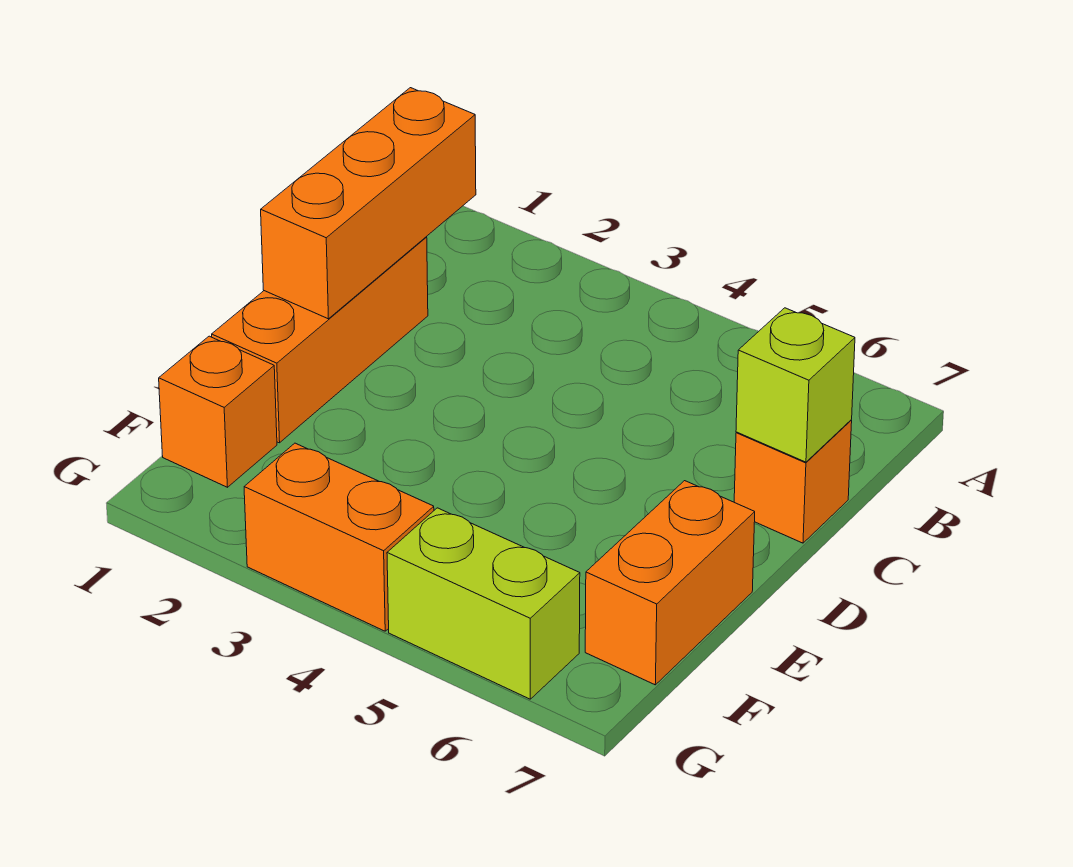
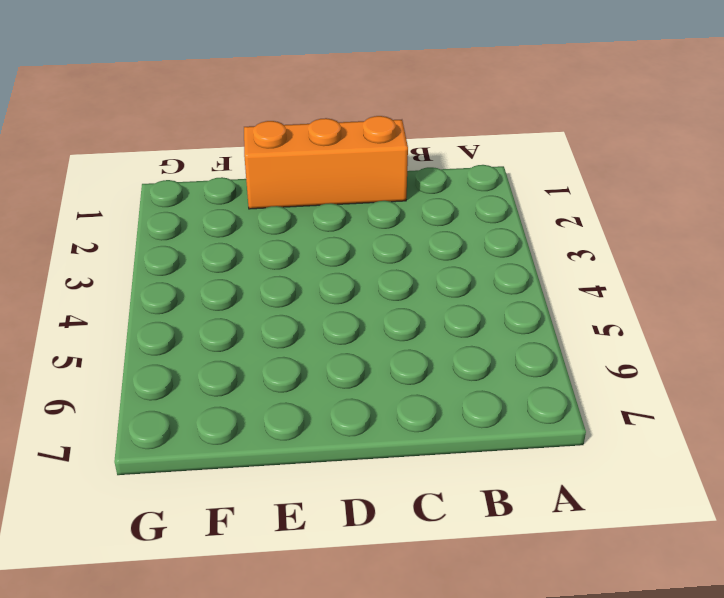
none -> orange brick C7 level 1
none -> orange brick E7:F7 level 1

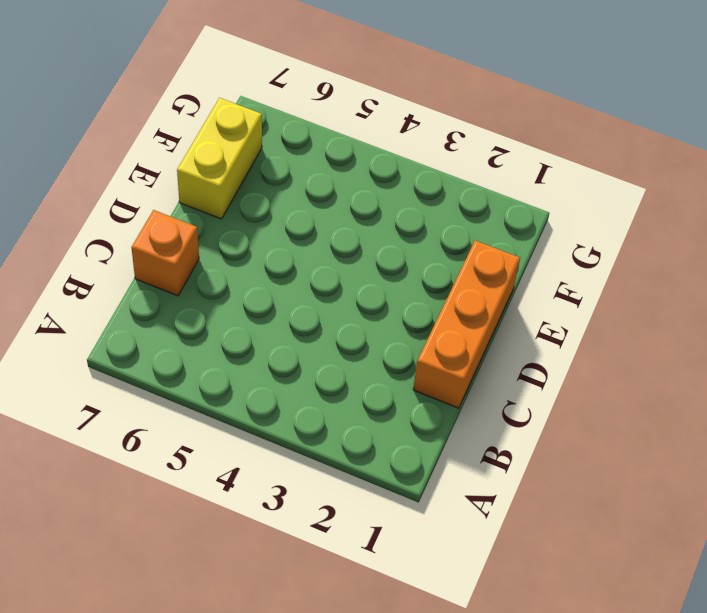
yellow brick E7:F7 level 1 -> orange brick E7:F7 level 1
none -> orange brick F1 level 1
none -> orange brick G3:G4 level 1

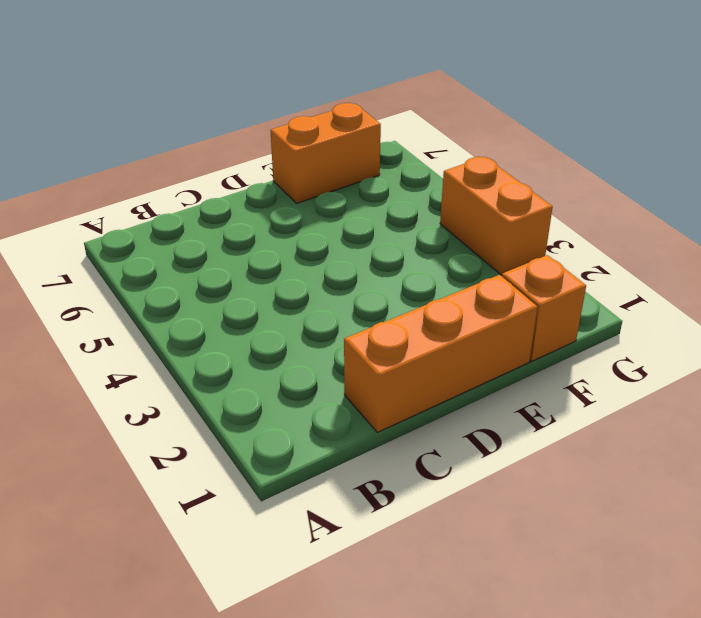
none -> orange brick C7 level 1
none -> lime brick G5:G6 level 1

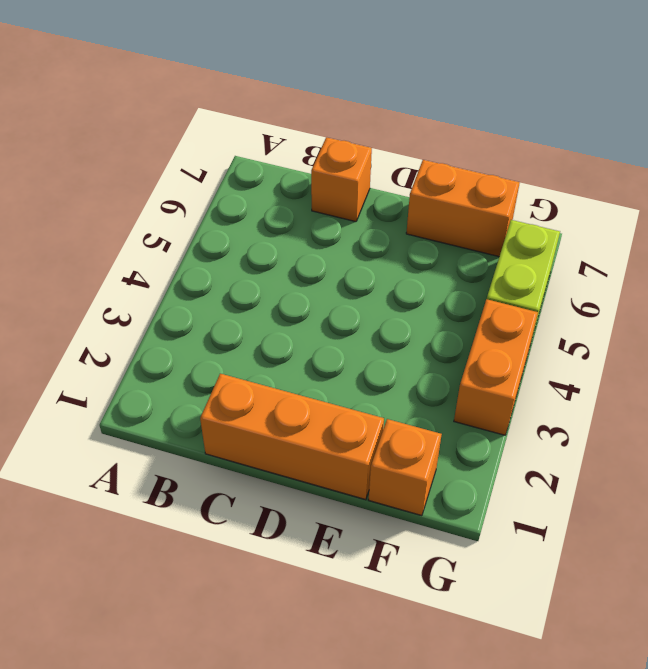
none -> orange brick B1:D1 level 2
none -> lime brick C7 level 2

